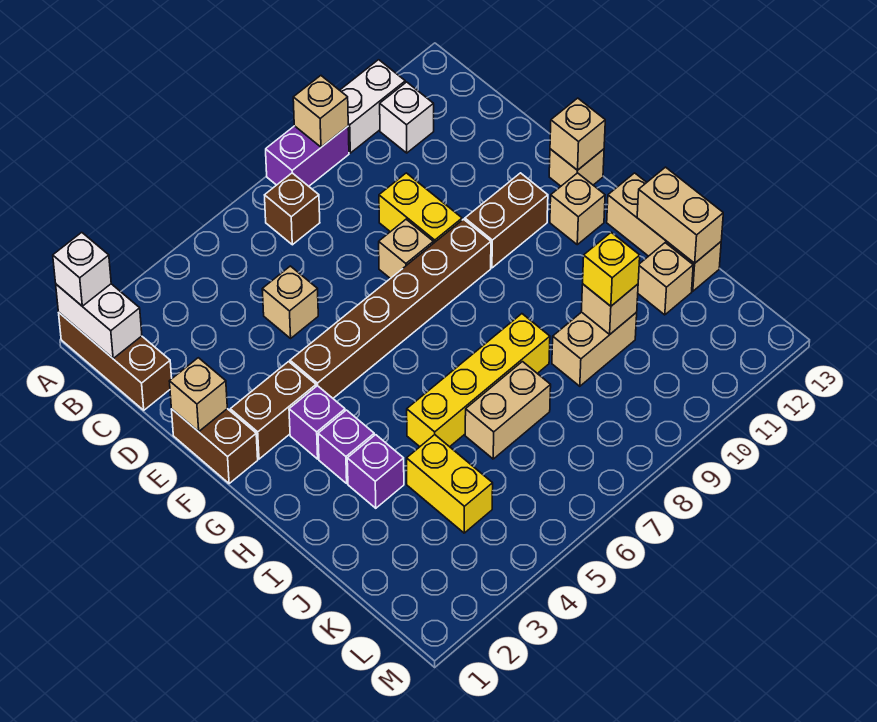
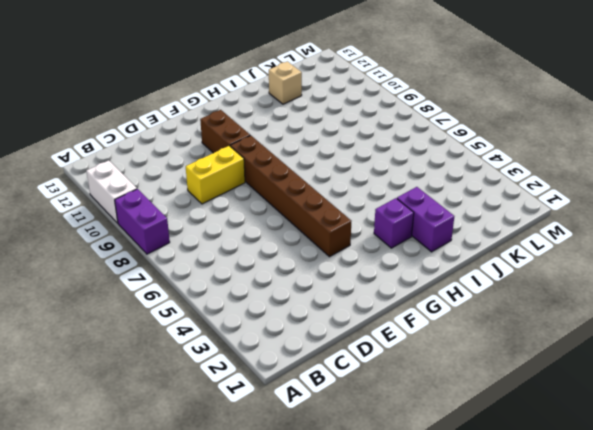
purple brick I2:I3 level 1 -> purple brick I3 level 1
none -> brown brick A1:C1 level 1
none -> brown brick B7 level 1
none -> white brick B11 level 1
none -> tan brick D5 level 1

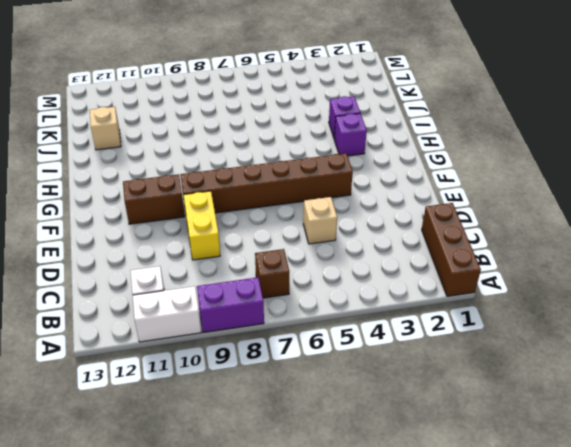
none -> brown brick E1:F1 level 1
none -> tan brick E8 level 1
none -> brown brick F2:F3 level 1
none -> tan brick F13 level 1

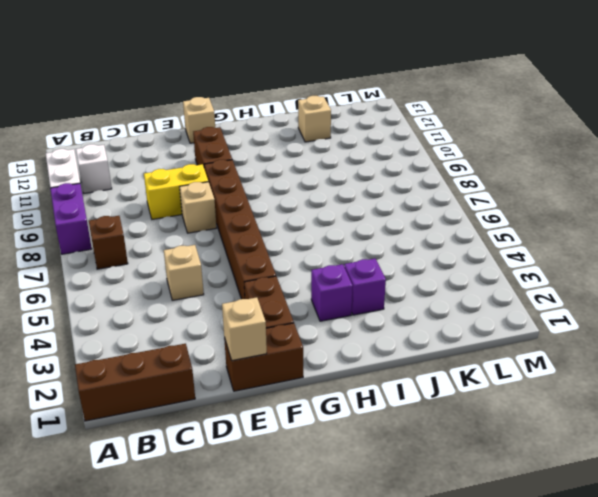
none -> purple brick G3 level 1
none -> tan brick G12 level 1
none -> tan brick H13:J13 level 1
none -> yellow brick I5:I8 level 1

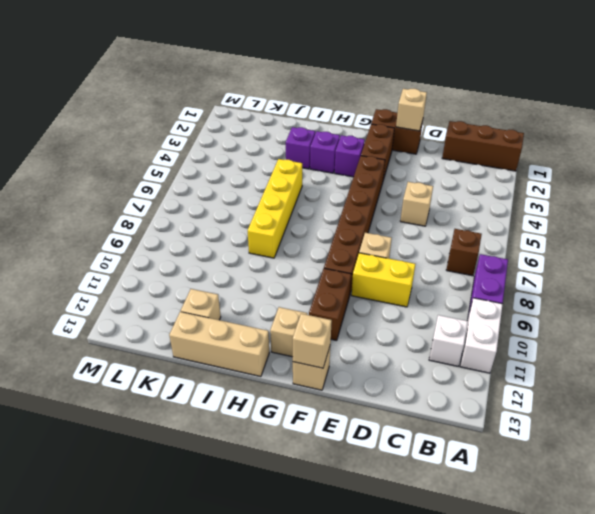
none -> yellow brick J4:K4 level 1
none -> tan brick J6:J7 level 1
none -> tan brick J9:J10 level 1
none -> white brick A1:B1 level 2

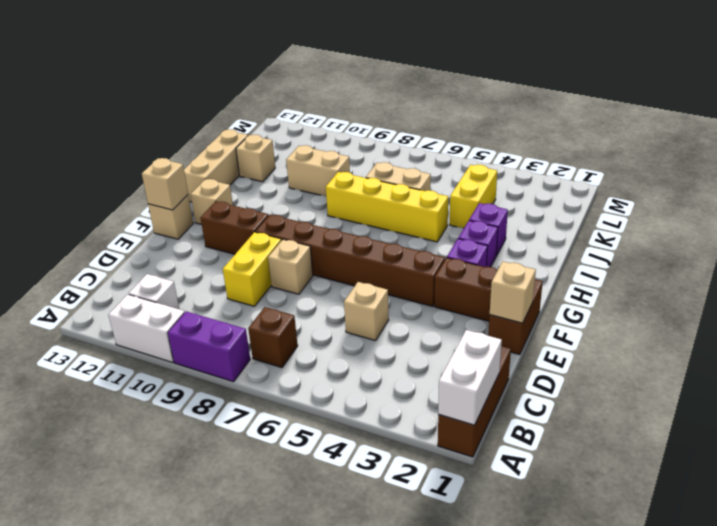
none -> tan brick A9 level 2
none -> tan brick I13:J13 level 2
none -> tan brick J10 level 2
none -> white brick A1 level 3

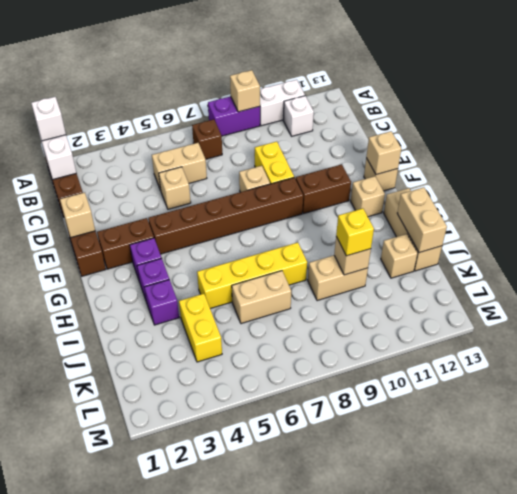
tan brick C5:C6 level 1 -> none

